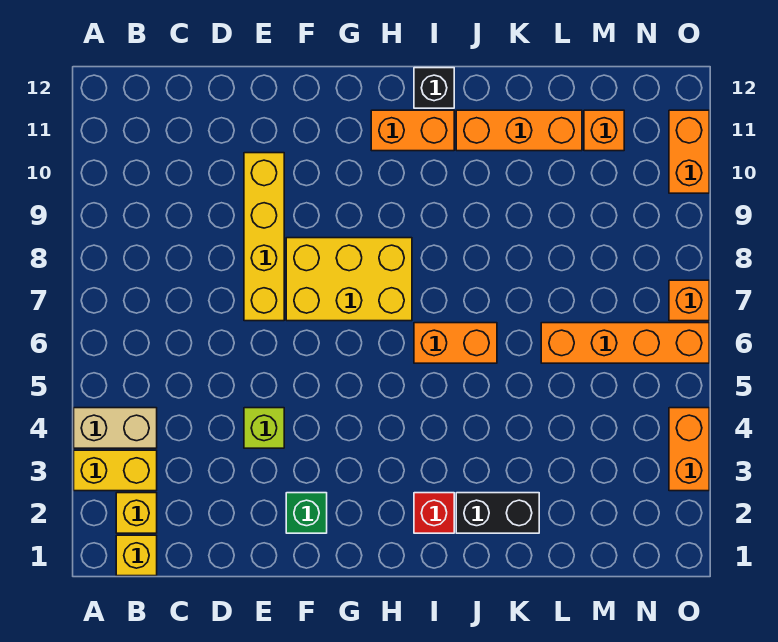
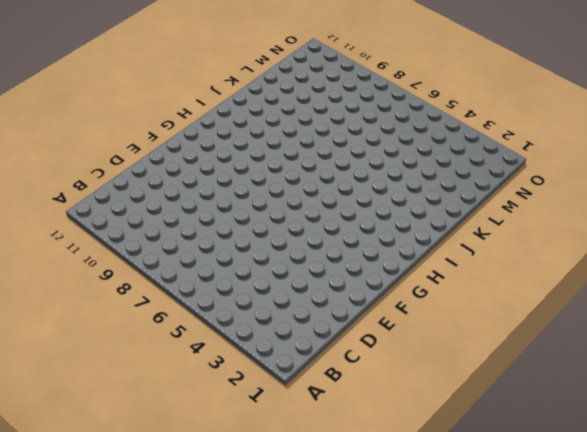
none -> yellow brick A3:B3 level 1
none -> tan brick A4:B4 level 1
none -> yellow brick B1 level 1

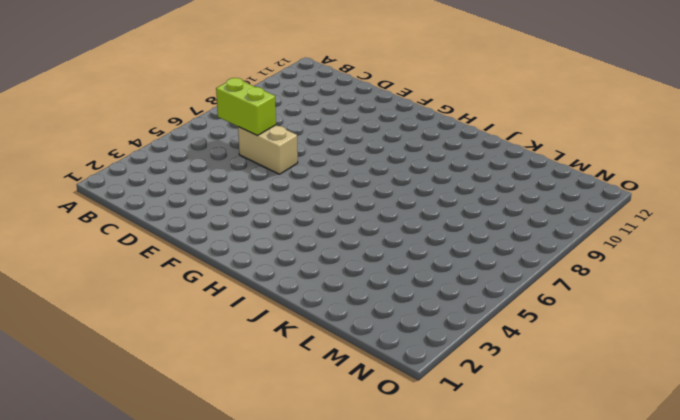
lime brick C6:D6 level 2 -> none
tan brick D6:E6 level 1 -> tan brick A4:B4 level 1
none -> yellow brick A3:B3 level 1
none -> yellow brick B1 level 1
none -> yellow brick B2 level 1

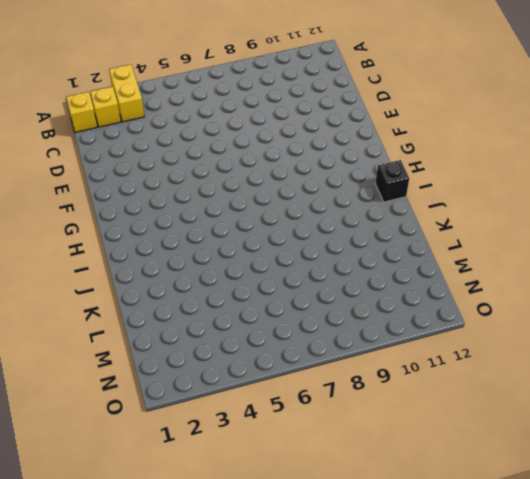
none -> tan brick A4:B4 level 1
none -> lime brick E4 level 1
none -> yellow brick E7:E10 level 1

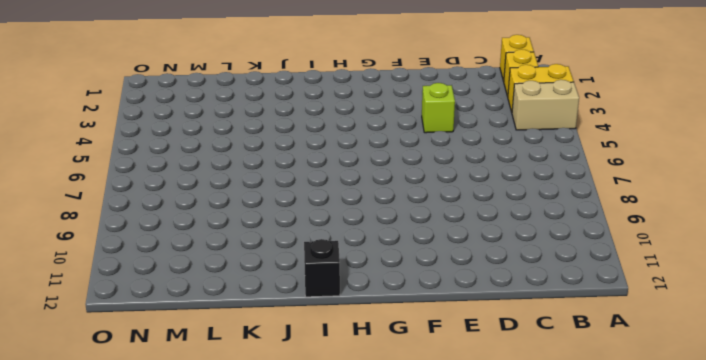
none -> yellow brick E7:E10 level 1
none -> green brick F2 level 1
none -> yellow brick F7:H8 level 1

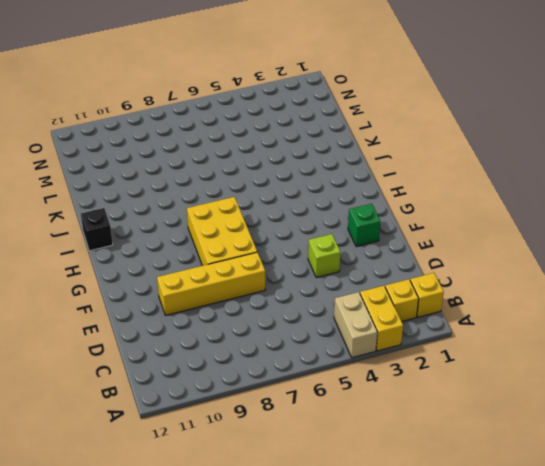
none -> orange brick H11:I11 level 1
none -> red brick I2 level 1
none -> orange brick I6:J6 level 1

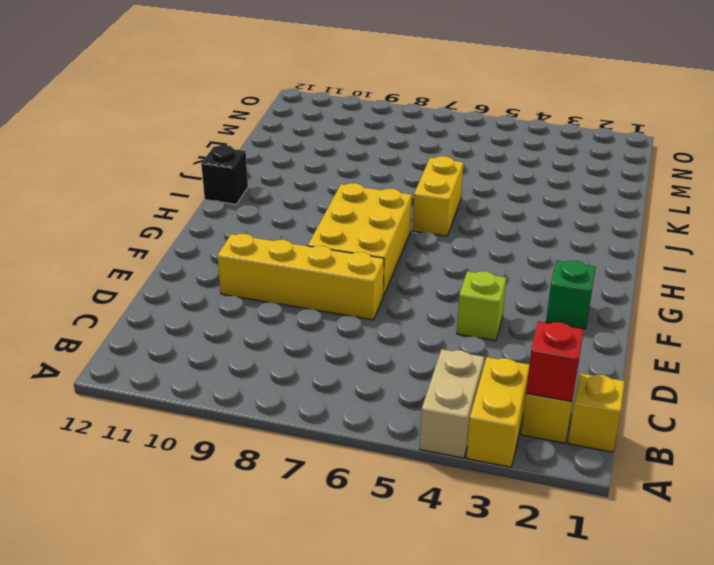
red brick B2 level 2 -> red brick I2 level 1
yellow brick I6:J6 level 1 -> orange brick I6:J6 level 1
none -> orange brick H11:I11 level 1
none -> black brick J2:K2 level 1
none -> orange brick J11:L11 level 1

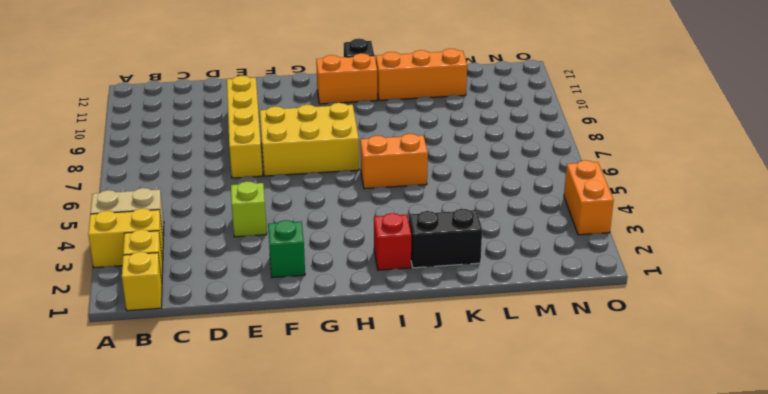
none -> orange brick L6:O6 level 1
none -> orange brick M11 level 1
none -> orange brick O7 level 1

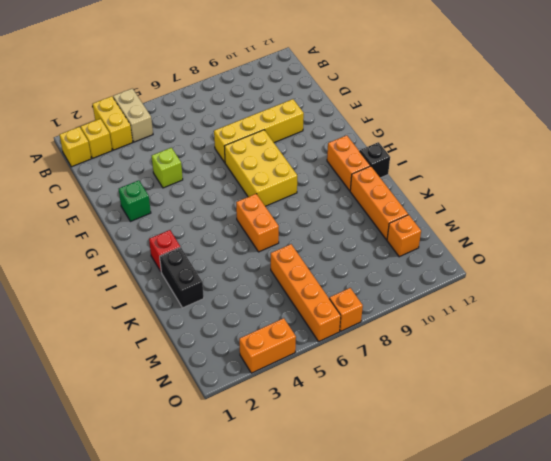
none -> orange brick O10:O11 level 1

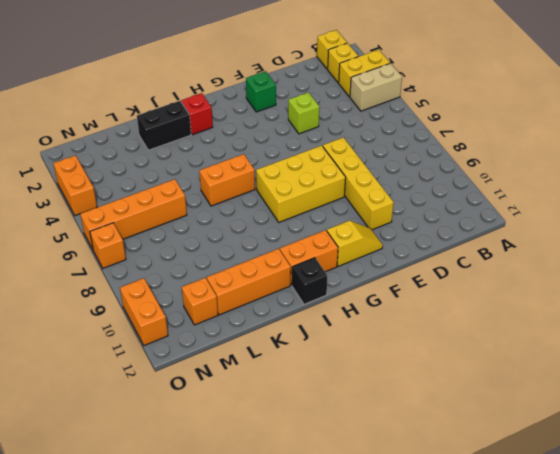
yellow slope F11:G11 level 1 top G -> none

